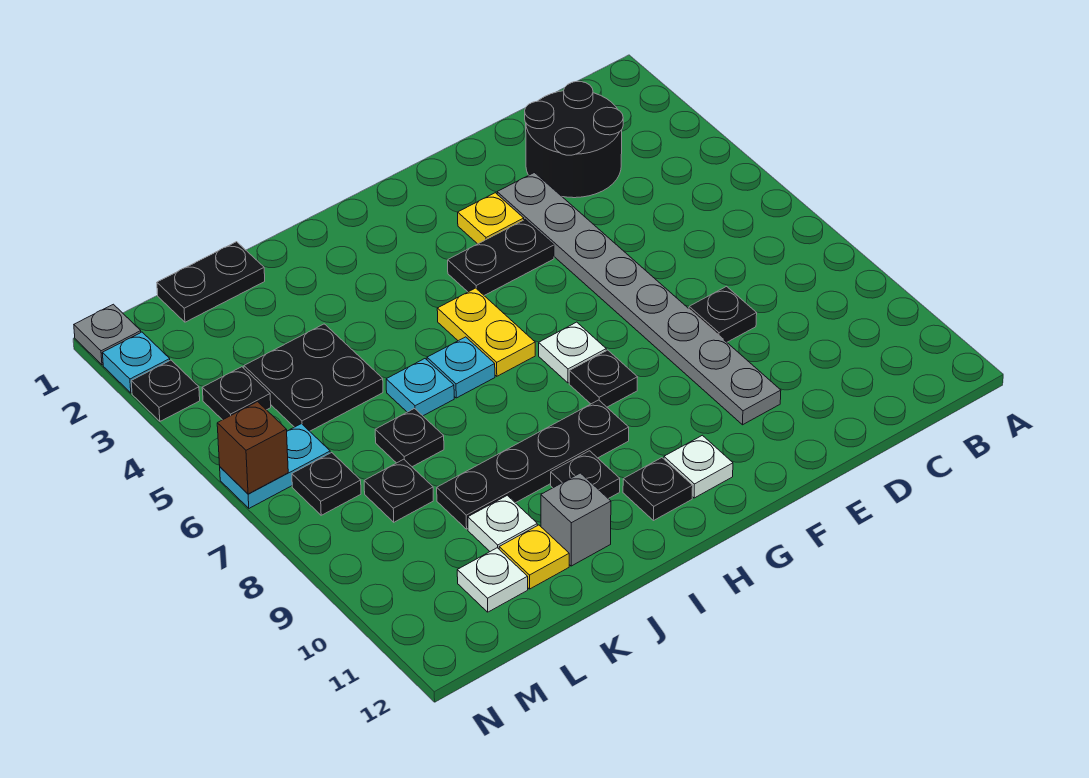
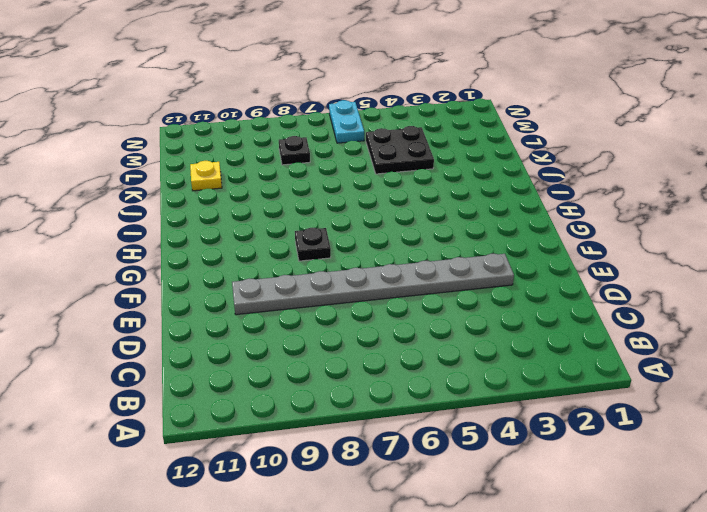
none -> black round brick C2:D3 level 1
none -> black plate D8 level 1
none -> yellow plate F3 level 1

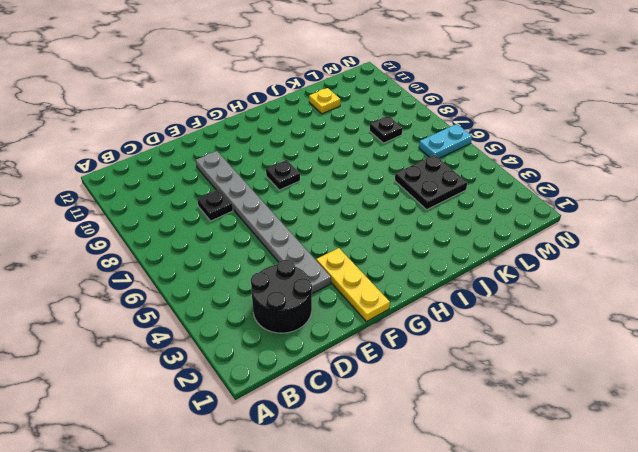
yellow plate F1:F3 level 1 -> yellow plate F3 level 1
none -> black plate F4:G4 level 1
none -> white plate G7 level 1
none -> white plate G11 level 1

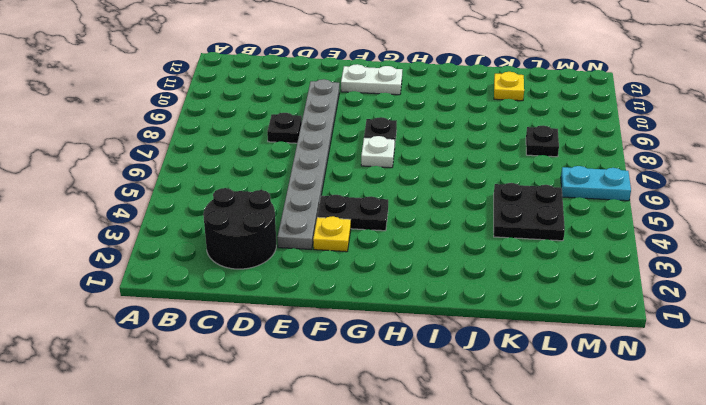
white plate F11:G11 level 1 -> white plate G11 level 1
none -> yellow plate H5:H6 level 1
none -> black plate H9:K9 level 1
none -> black plate H11 level 1

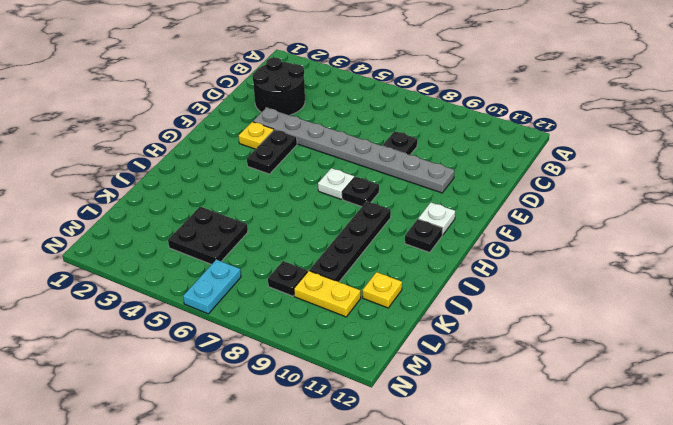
yellow plate L9:L10 level 1 -> yellow plate H5:H6 level 1
none -> cyan plate I6 level 1
none -> black plate I10 level 1
none -> cyan plate J6 level 1

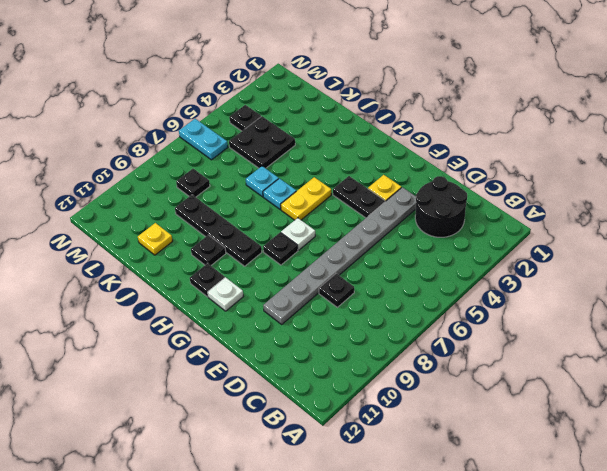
none -> grey brick J11 level 1
none -> black plate K1:L1 level 1
none -> black plate K7 level 1

